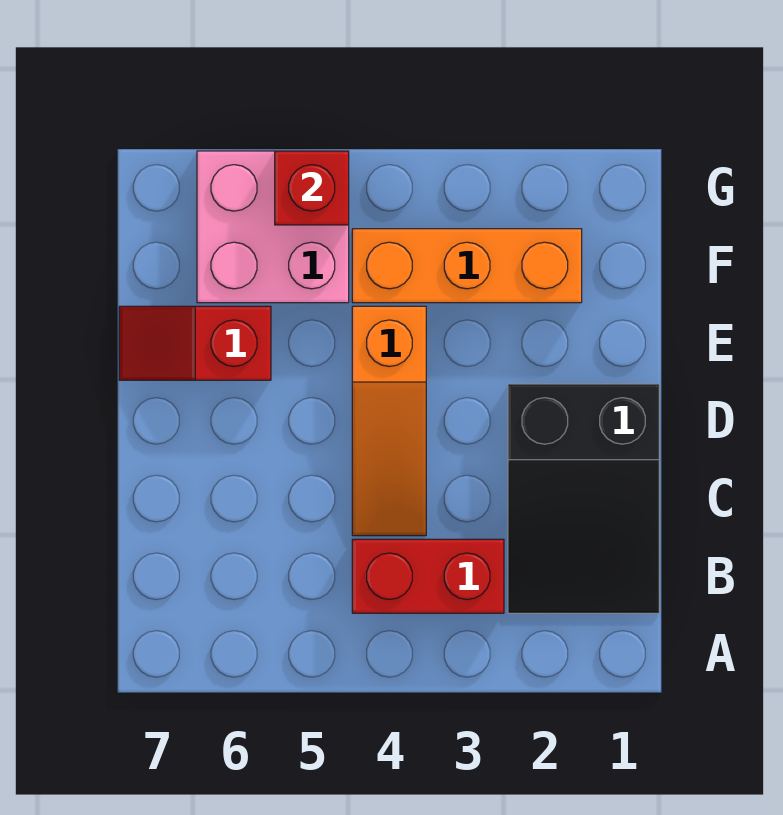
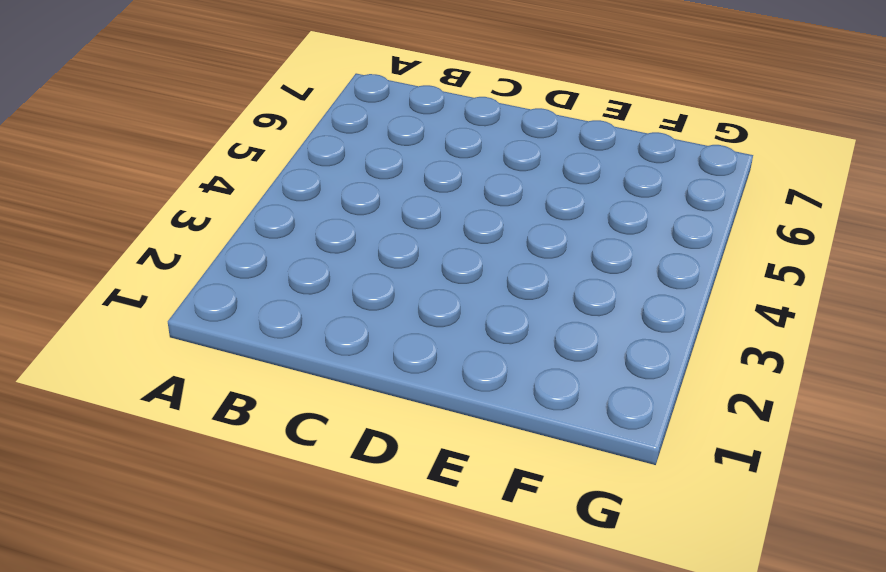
none -> black slope B1:D2 level 1 top D
none -> red brick B3:B4 level 1

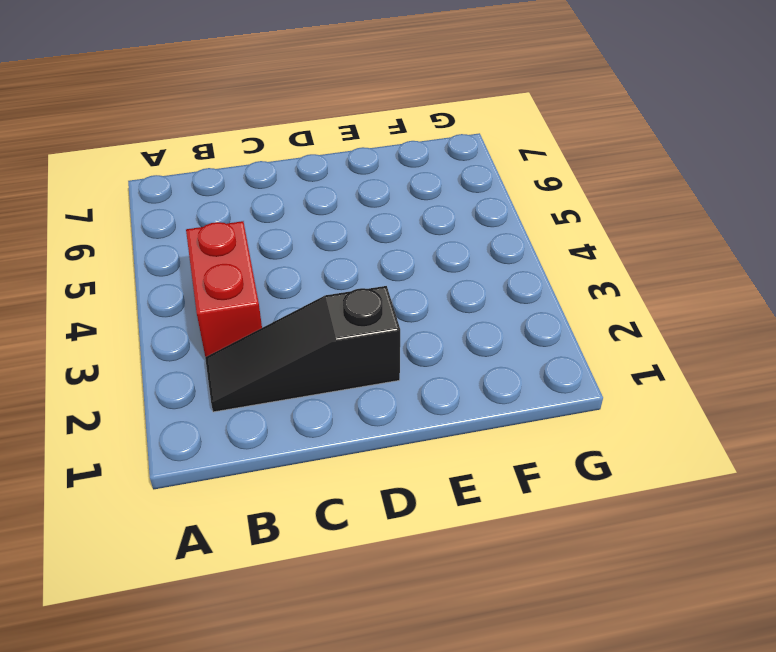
black slope B2:D2 level 1 top D -> black slope B1:D2 level 1 top D
none -> orange slope C4:E4 level 1 top E
none -> red slope E6:E7 level 1 top 6

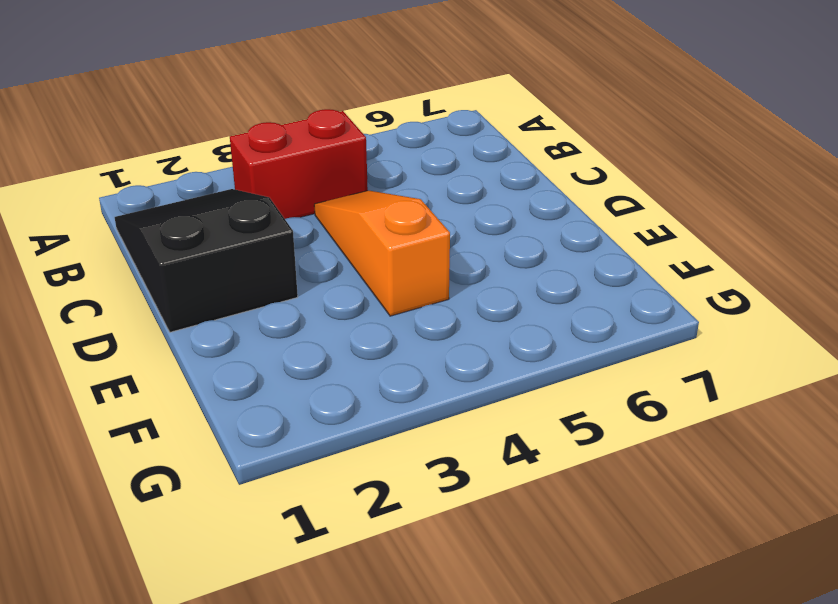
none -> red slope E6:E7 level 1 top 6
none -> orange brick F2:F4 level 1

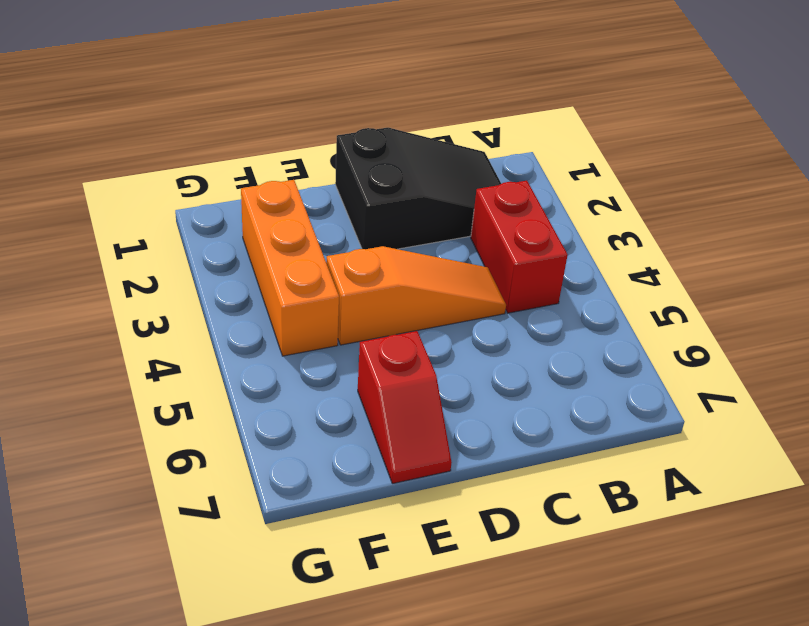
none -> pink brick F5:G6 level 1
none -> red brick G5 level 2

